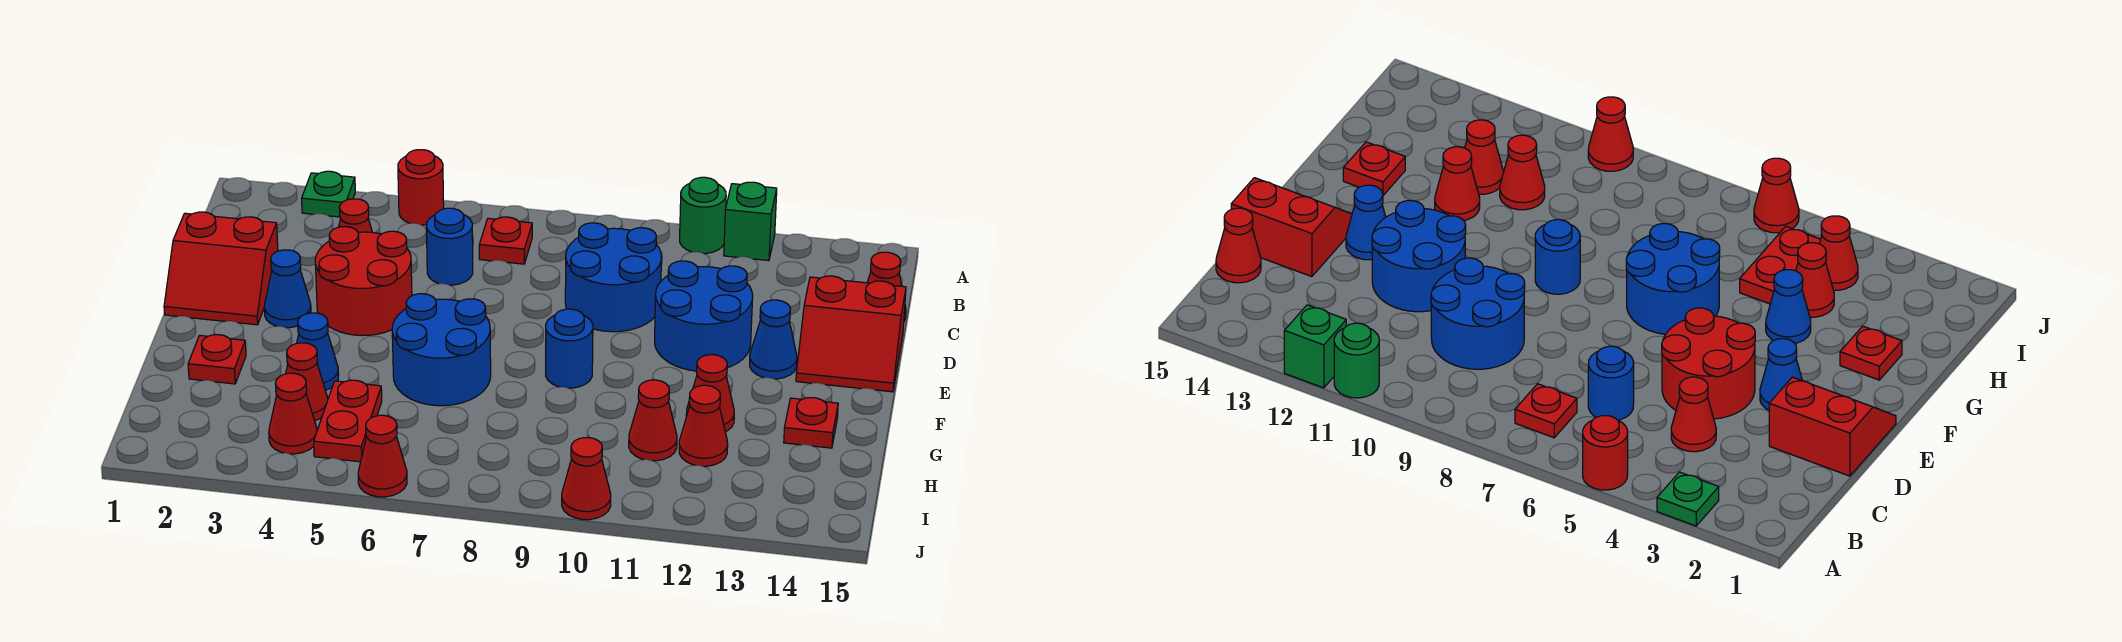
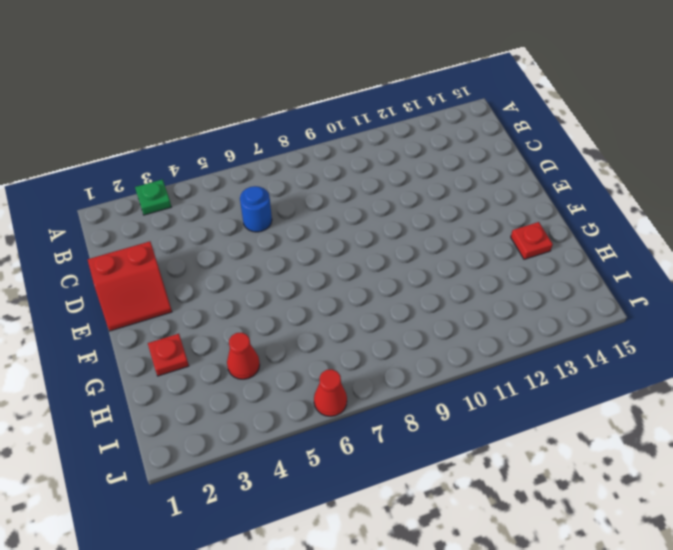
none -> red round brick A5 level 1
none -> green round brick A11 level 1
none -> green brick A12 level 1

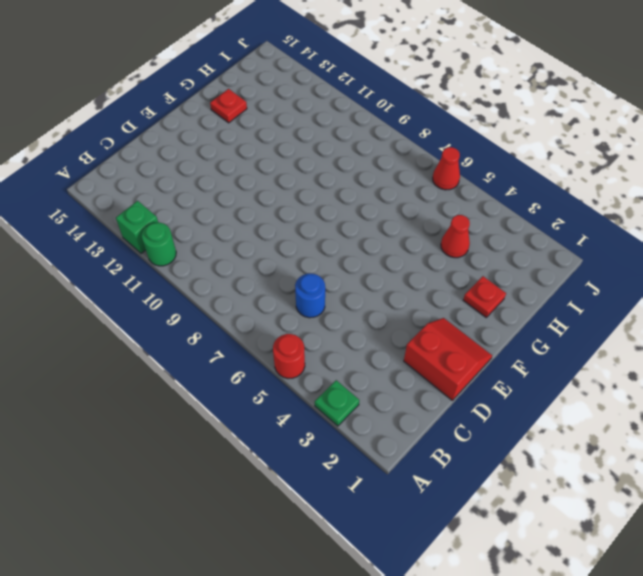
none -> red plate B7 level 1
none -> red cone C4 level 1
none -> blue round brick C9:D10 level 1

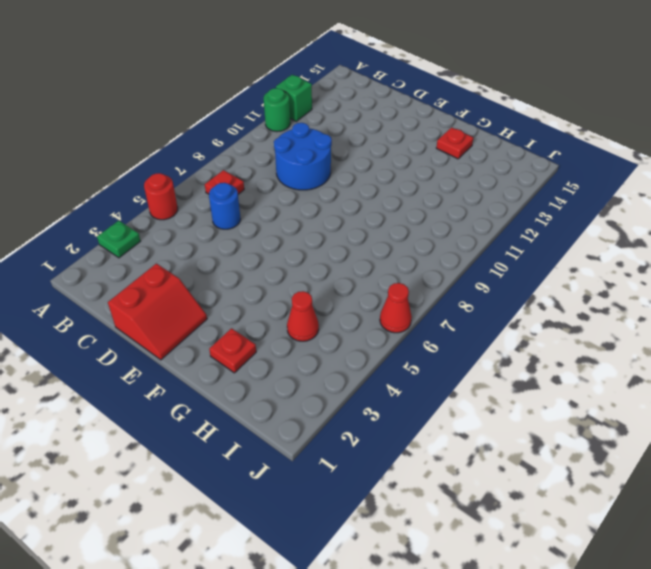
none -> red cone C4 level 1
none -> red cone C15 level 1
none -> red round brick D4:E5 level 1

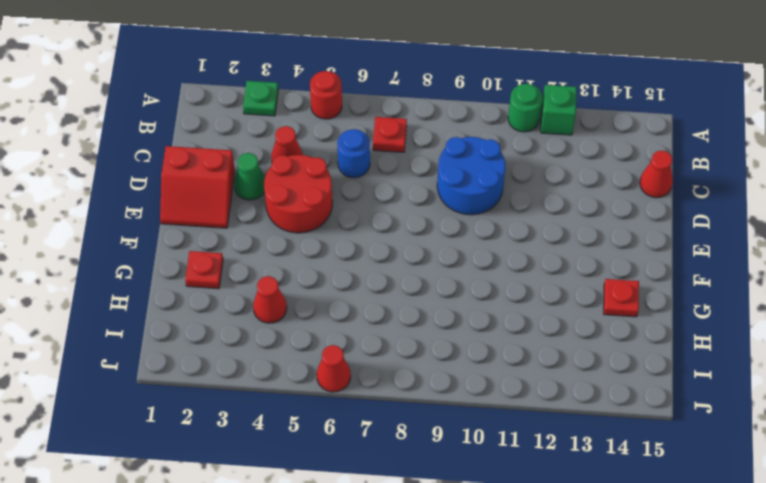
green cone D3 level 1 -> none
none -> blue round brick D11:E12 level 1
none -> red slope D14:E15 level 1 top D
none -> blue cone E3 level 1

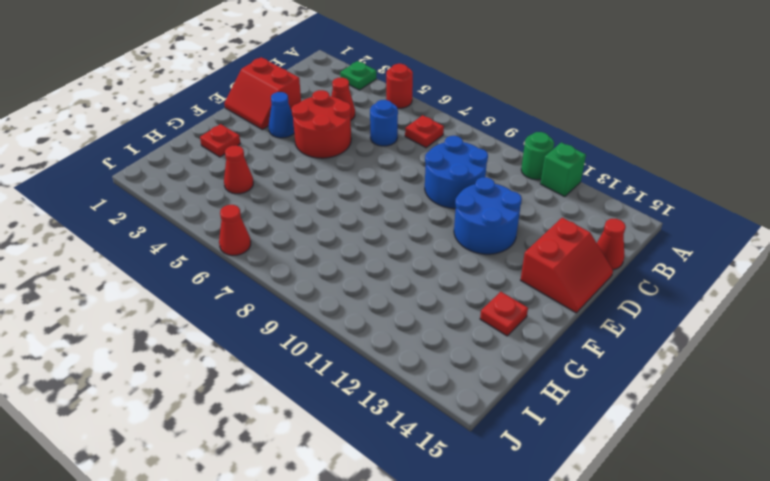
red slope D14:E15 level 1 top 14 -> red slope D14:E15 level 1 top D
none -> blue cone E13 level 1
none -> blue round brick F6:G7 level 1
none -> blue round brick F9 level 1

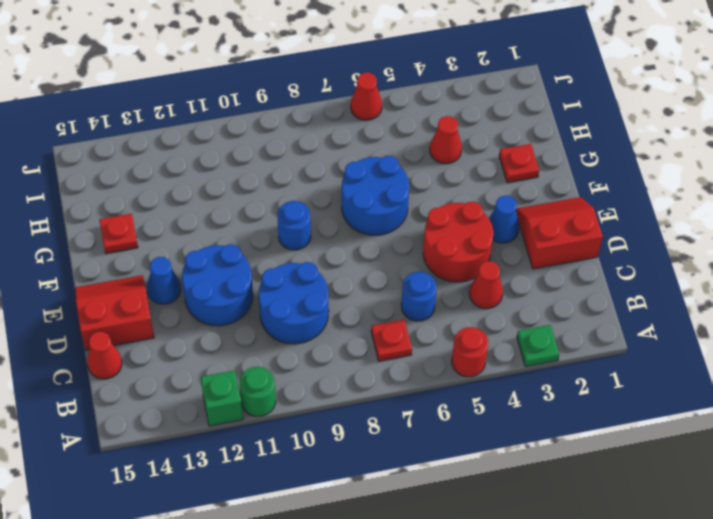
none -> blue cone G4 level 1
none -> red cone G12 level 1
none -> red plate H5:I5 level 1

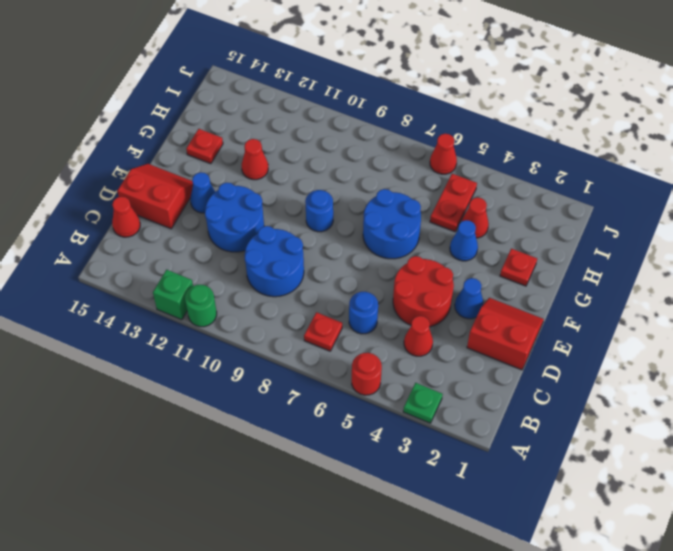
none -> red cone H11 level 1
none -> red cone H12 level 1
none -> red cone I4 level 1

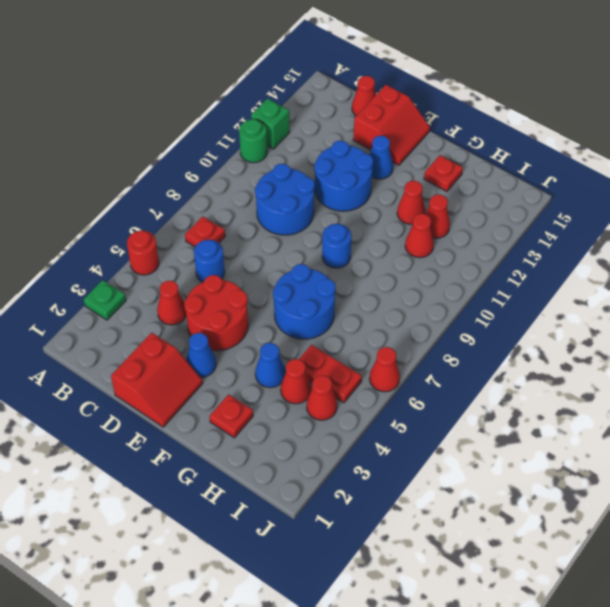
none -> red cone J10 level 1

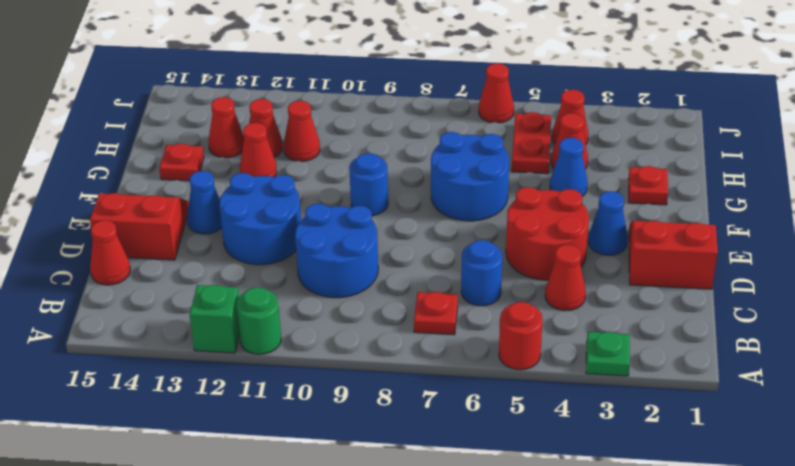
red cone H13 level 1 -> red cone J10 level 1

